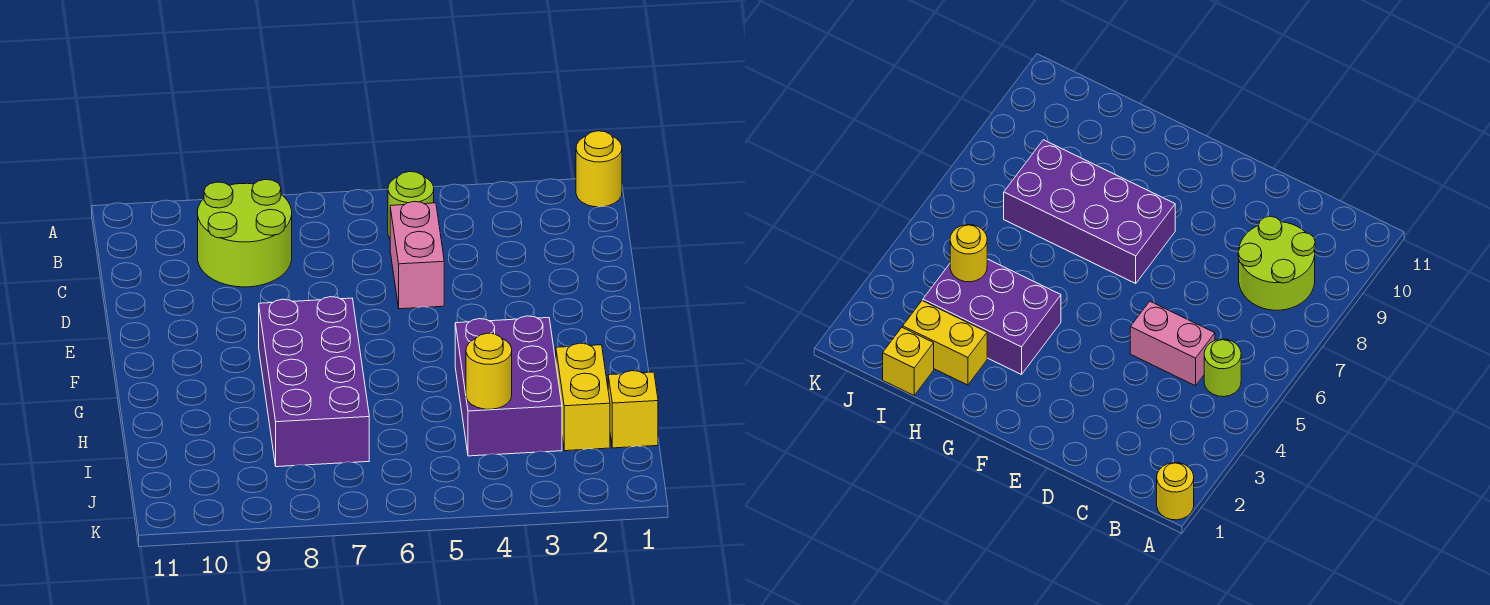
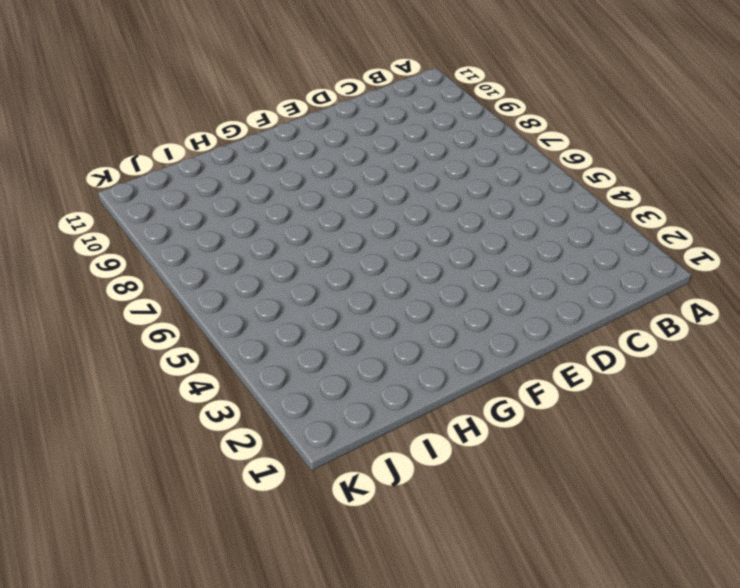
none -> yellow round brick A1 level 1
none -> lime round brick B5 level 1

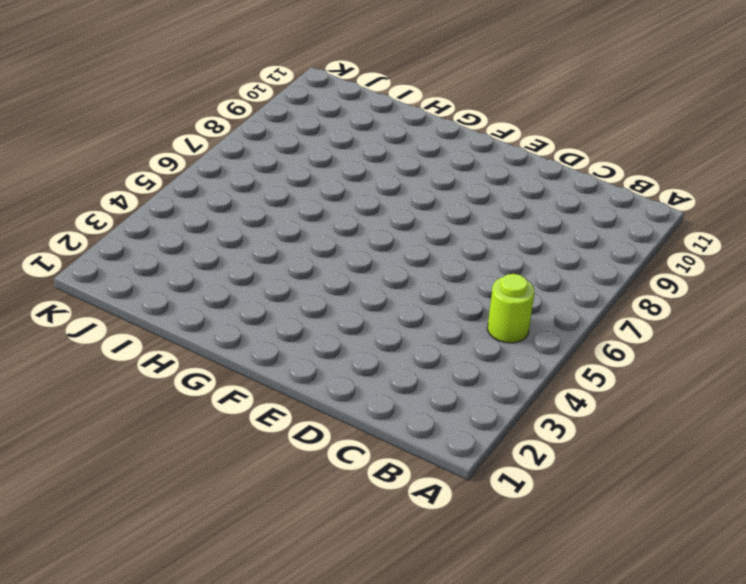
none -> yellow round brick A1 level 1
none -> lime round brick B8:C9 level 1

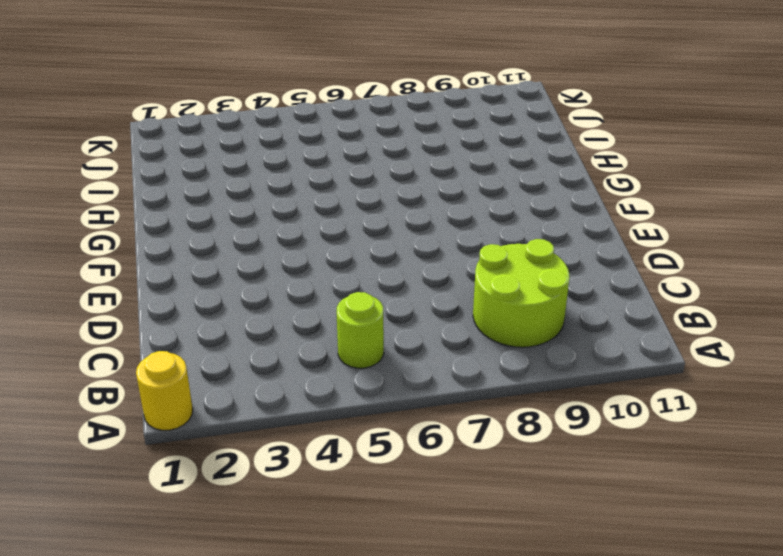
none -> pink brick C5:D5 level 1
none -> purple brick F7:I8 level 1

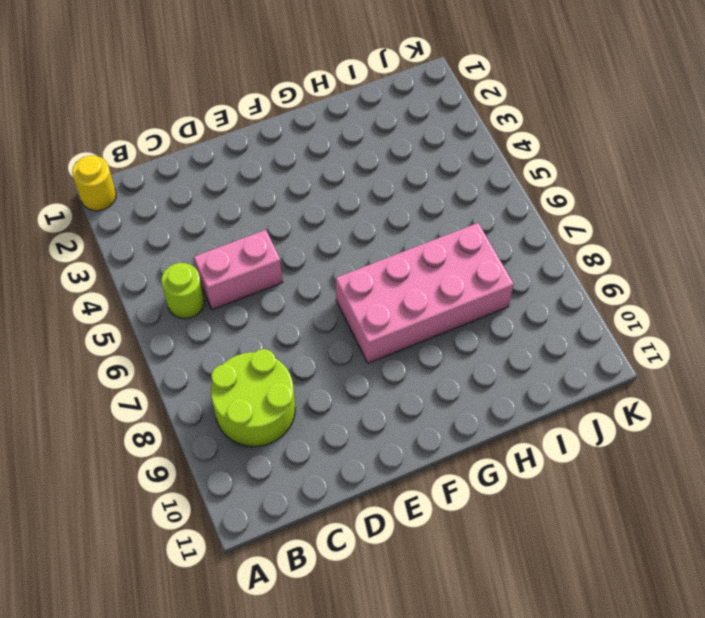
pink brick F7:I8 level 1 -> purple brick F7:I8 level 1
none -> purple brick G3:I4 level 1
none -> yellow brick H2:I2 level 1

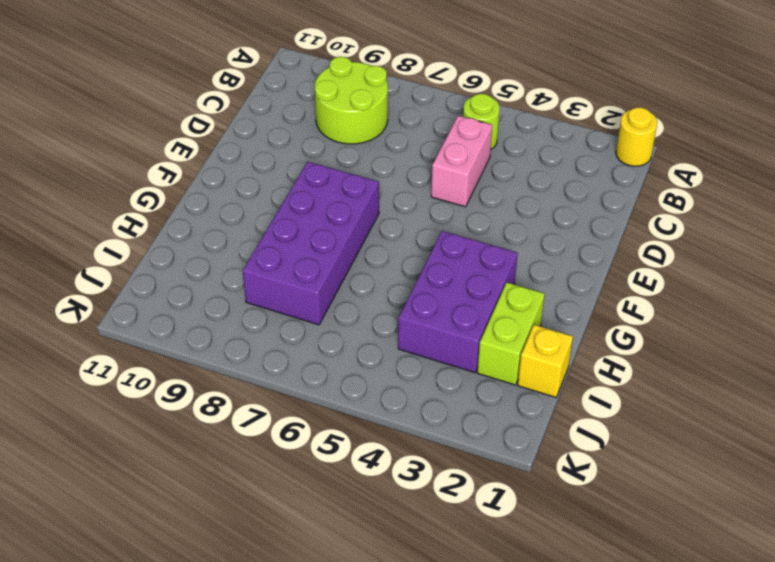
lime brick H2:I2 level 1 -> yellow brick H2:I2 level 1
none -> yellow round brick I4 level 2

